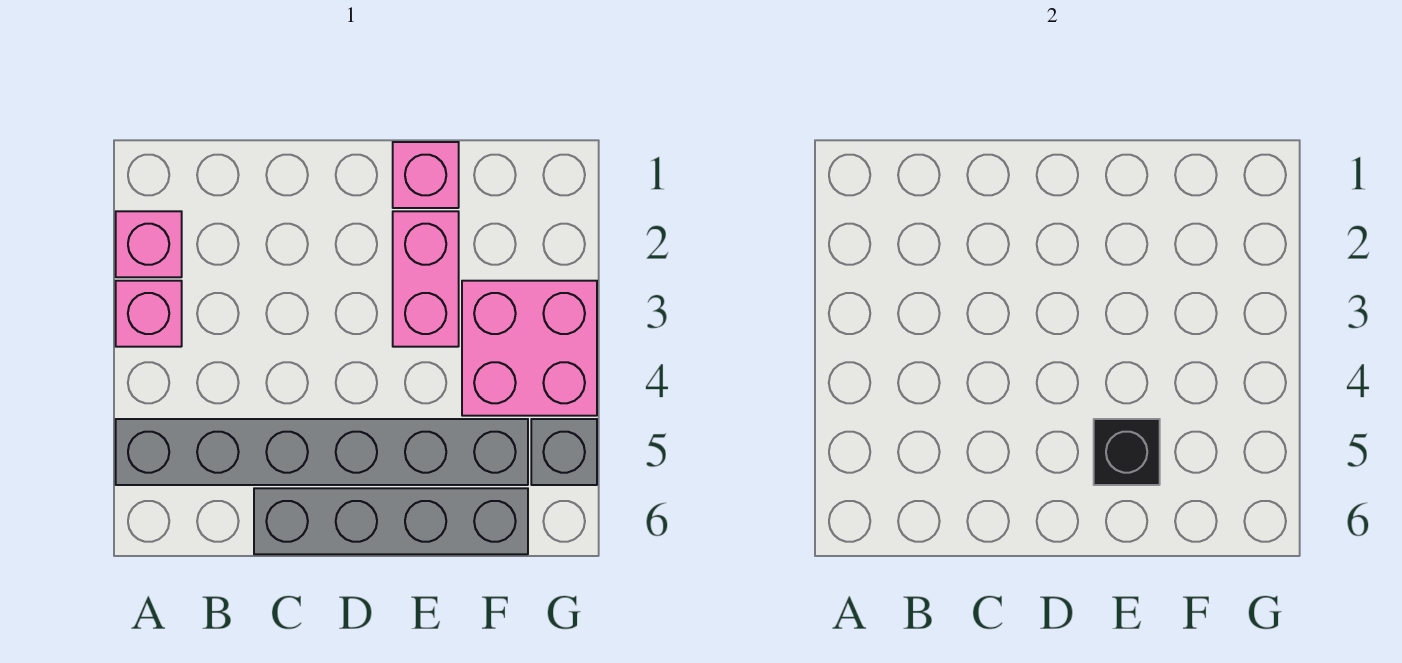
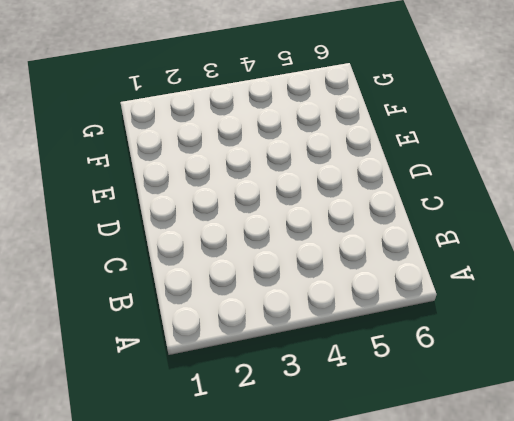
none -> pink brick A2 level 1
none -> pink brick A3 level 1

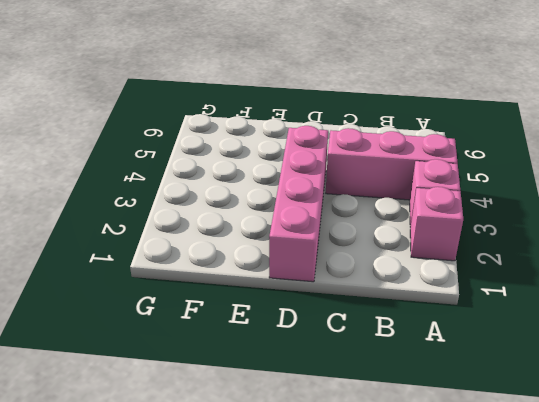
pink brick A4:C4 level 1 -> none
pink brick D1:D4 level 1 -> none
none -> grey brick A5:F5 level 1
none -> grey brick C6:F6 level 1

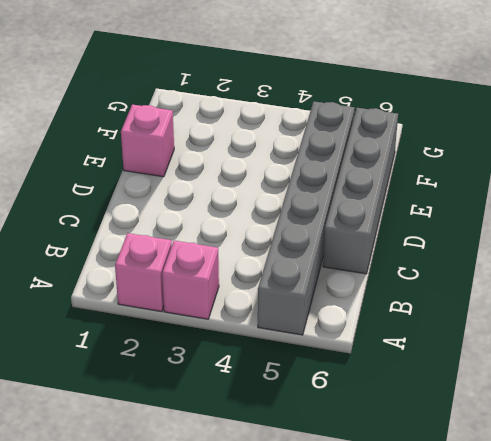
none -> pink brick E2:E3 level 1
none -> pink brick F3:G4 level 1

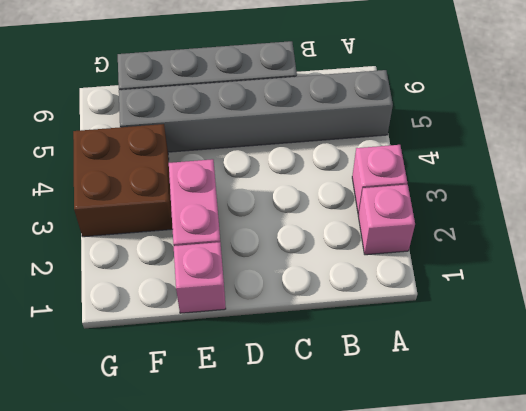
brown brick F3:G4 level 1 -> pink brick F3:G4 level 1
none -> grey brick G5 level 1
none -> black brick E5 level 2

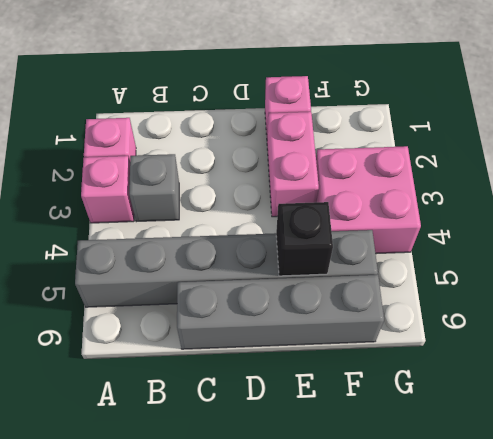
grey brick B3 level 1 -> grey brick G5 level 1

